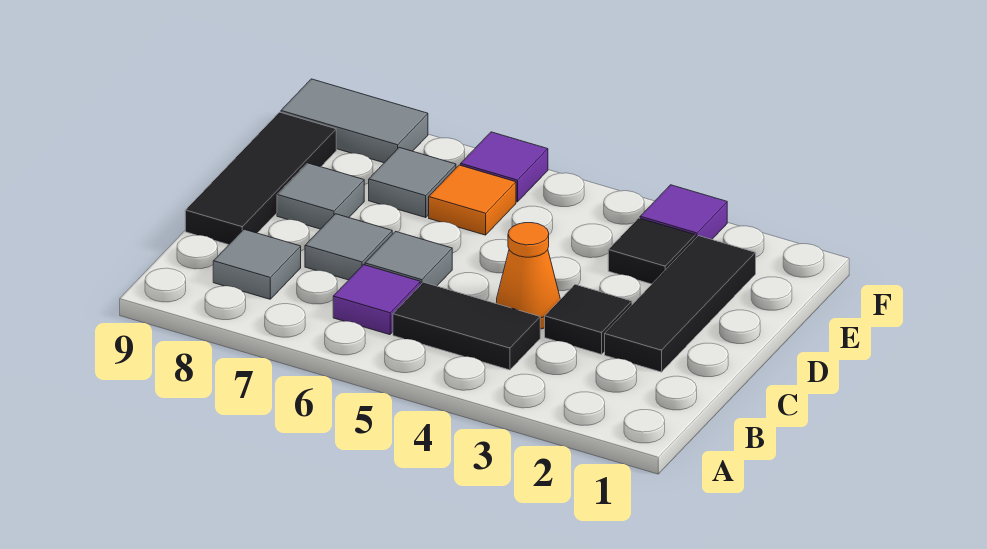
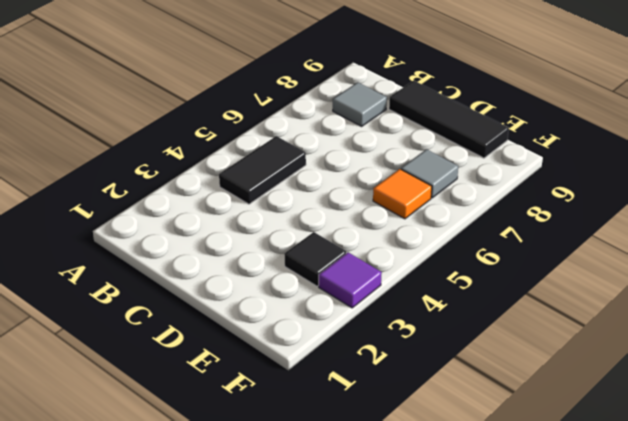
none -> purple tile B6 level 1
none -> black tile C2:E2 level 1
none -> black tile C3 level 1

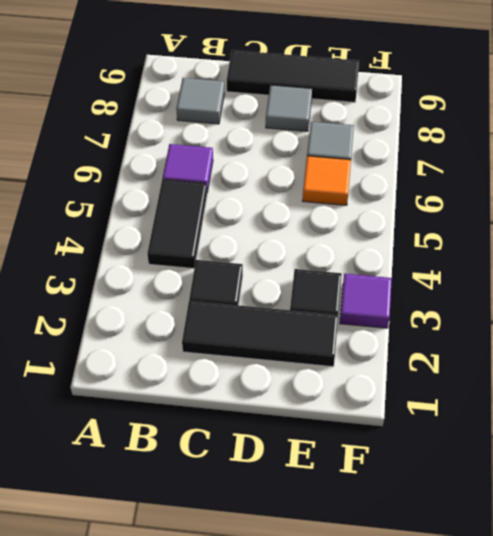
none -> orange cone C4 level 1
none -> grey tile C6 level 1
none -> grey tile C7 level 1

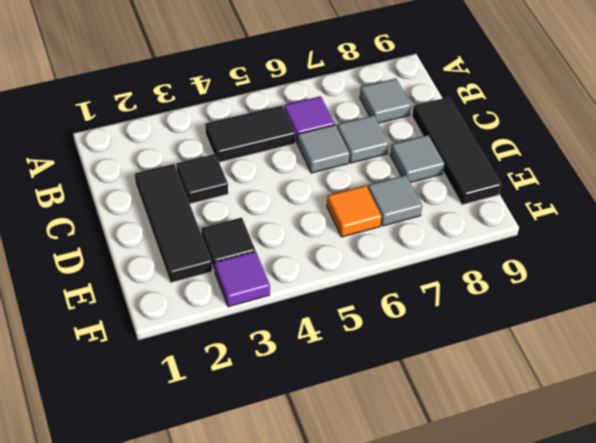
none -> orange cone C4 level 1
none -> purple tile F6 level 1
none -> grey tile F8:F9 level 1

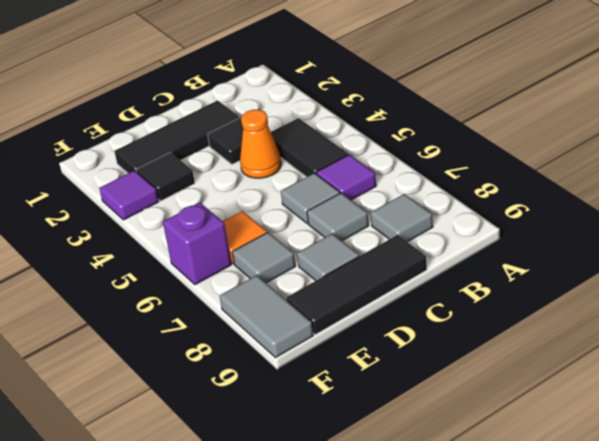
purple brick F6 level 1 -> purple tile F6 level 1

